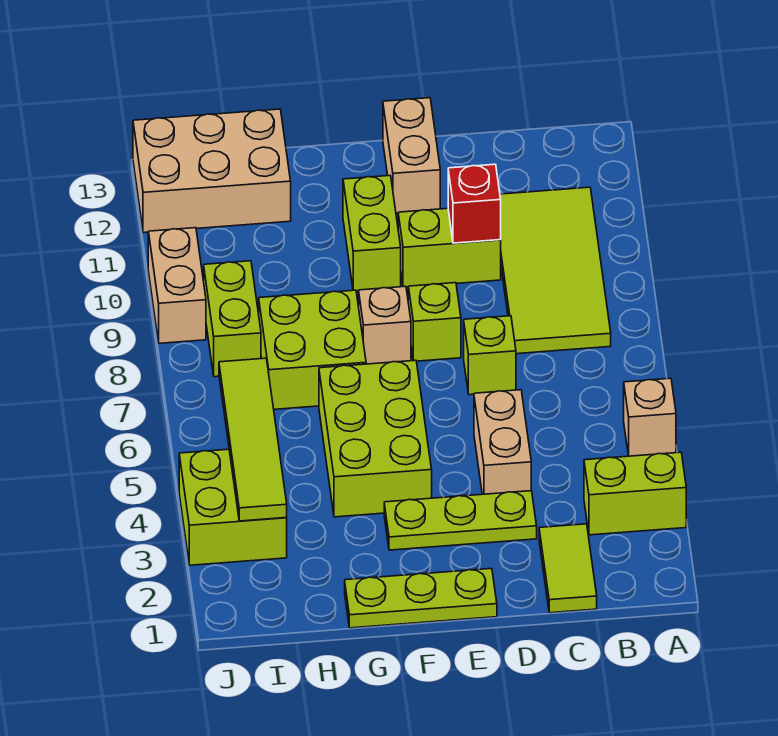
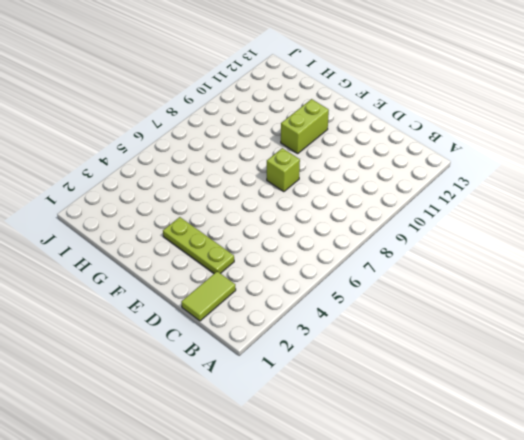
none -> lime brick A3:B3 level 1
none -> tan brick A5 level 1
none -> lime tile B8:C11 level 1

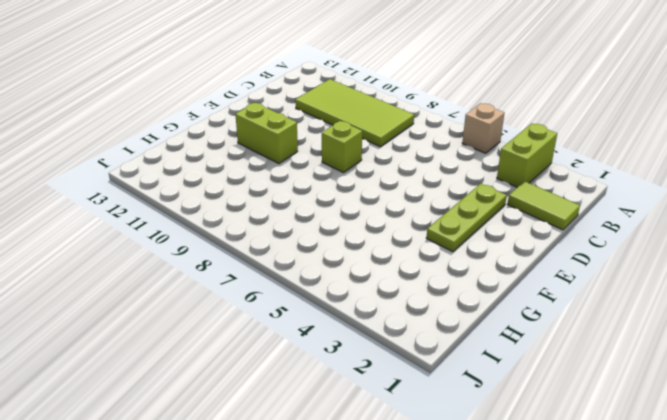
none -> tan brick D4:D5 level 1
none -> lime brick D7 level 1
none -> lime brick D10:E10 level 1

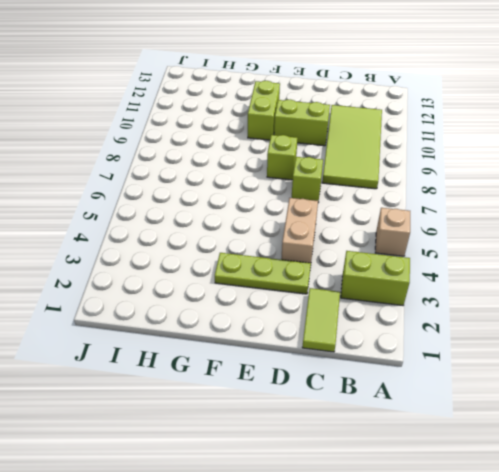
none -> lime plate E1:G1 level 1
none -> tan brick E12:E13 level 1
none -> lime brick F4:G6 level 1

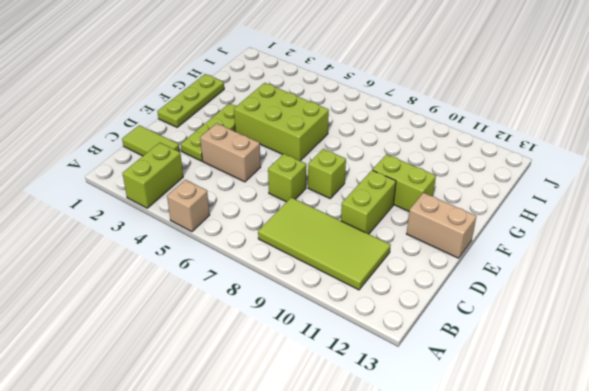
none -> tan brick F8 level 1
none -> lime brick G7:H8 level 1
none -> tan brick H12:J13 level 1

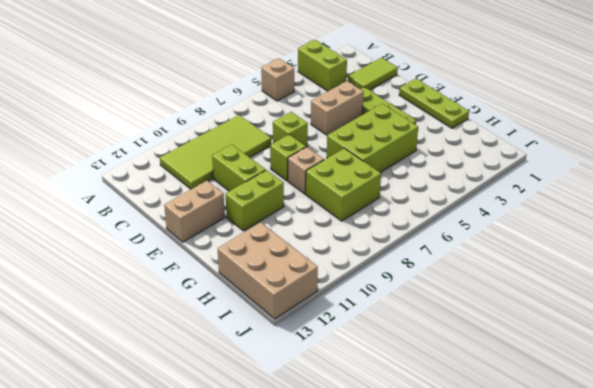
none -> lime brick I3:J4 level 1
none -> lime brick I8:I9 level 1
none -> tan brick J9:J10 level 1

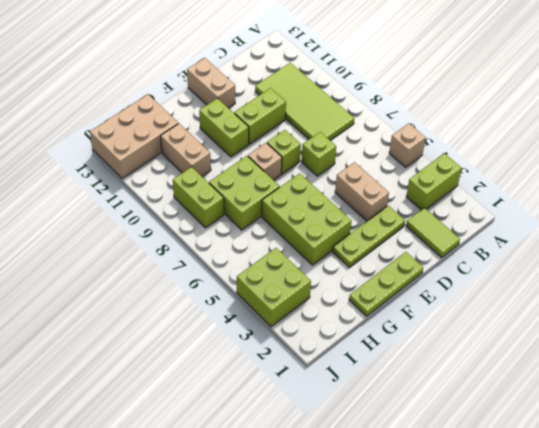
tan brick H10:H11 level 1 -> tan brick J9:J10 level 1
none -> red brick D10 level 2
none -> lime tile I3:I6 level 2

